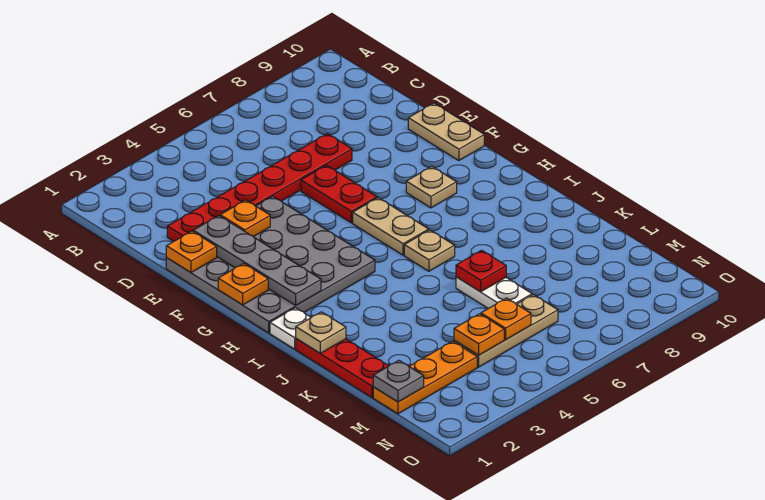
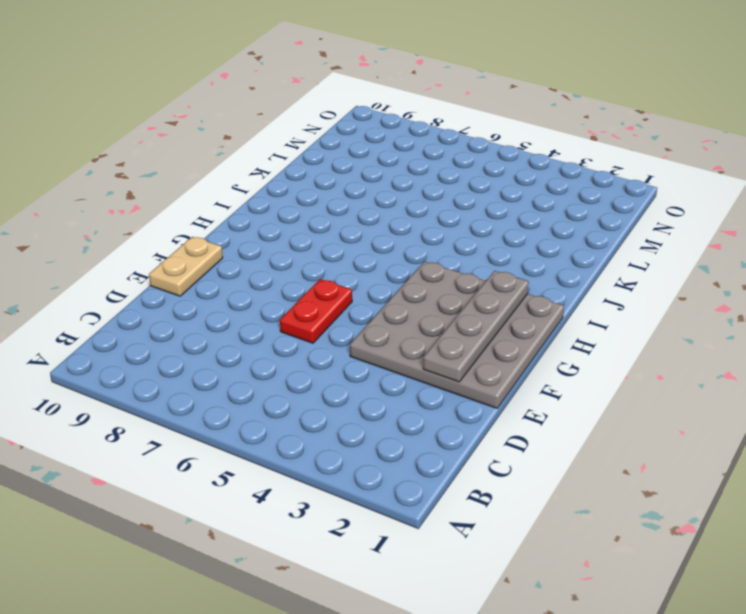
none -> red plate D2:D7 level 1
none -> tan plate G6:H6 level 1
none -> tan plate G8 level 1

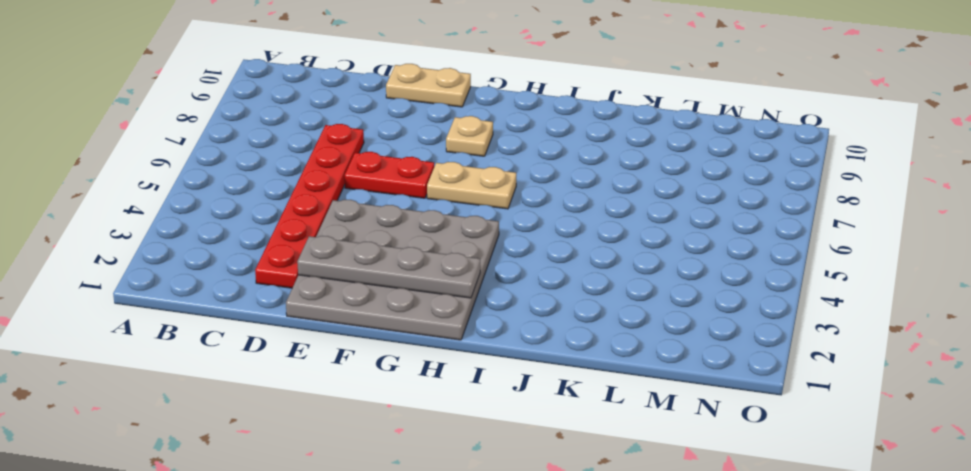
none -> white plate I1 level 1
none -> tan plate I6 level 1
none -> red plate J1:L1 level 1

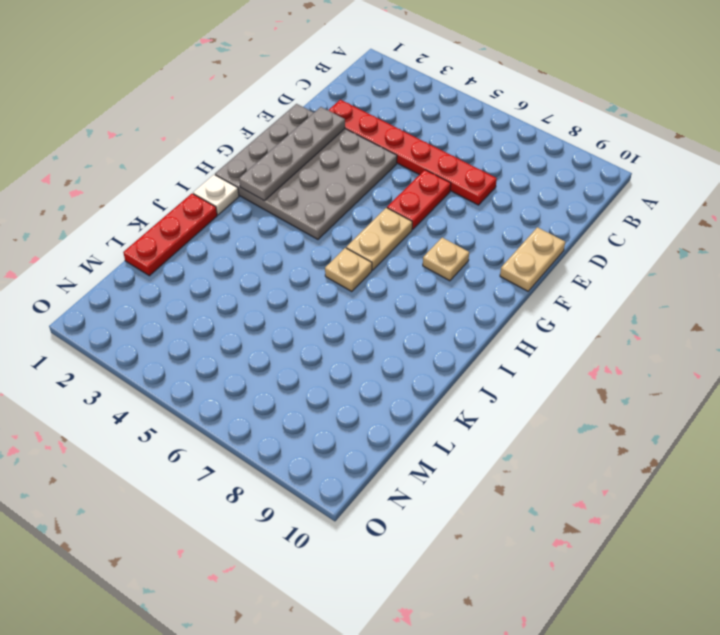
none -> white plate K6:L6 level 1
none -> orange plate M1:M3 level 1
none -> tan plate M4:M6 level 1

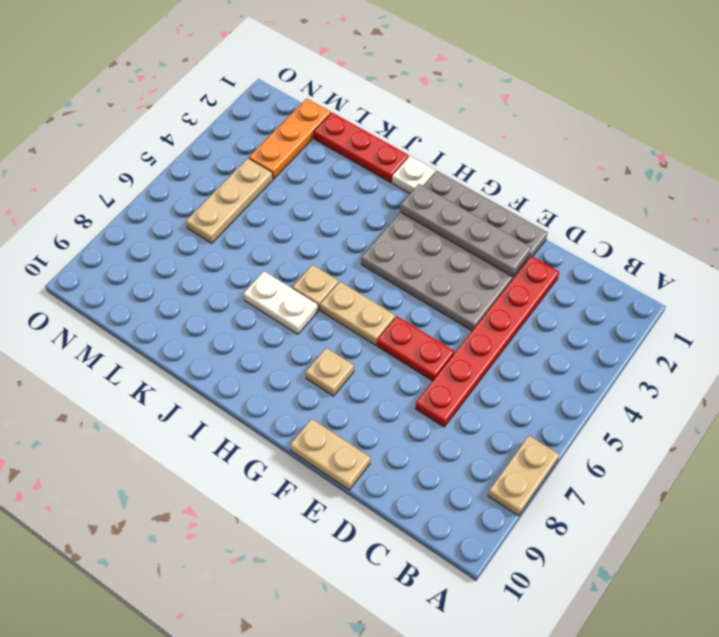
tan plate A7:A8 level 1 -> none
white plate I7:J7 level 1 -> white plate K6:L6 level 1
none -> orange plate E1 level 2
none -> orange plate E3 level 2
none -> orange plate G1 level 2

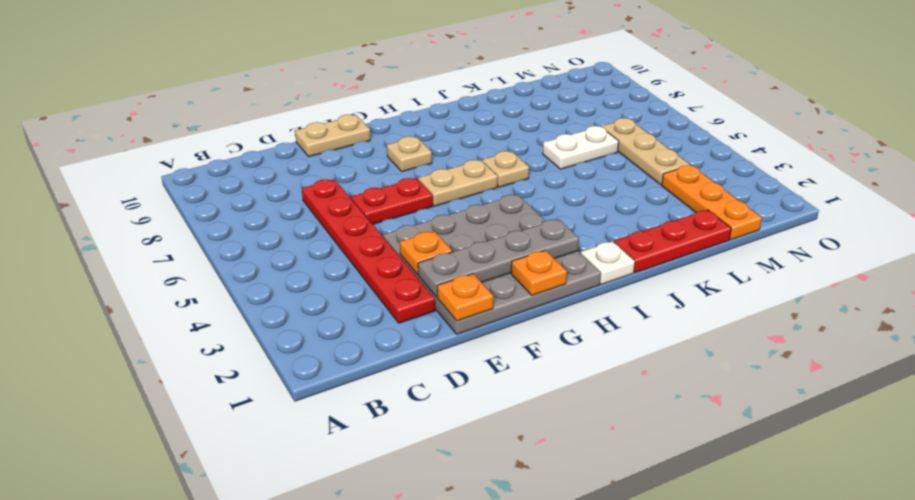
none -> tan plate J1 level 2
none -> red plate K6 level 2
none -> grey plate M1 level 2

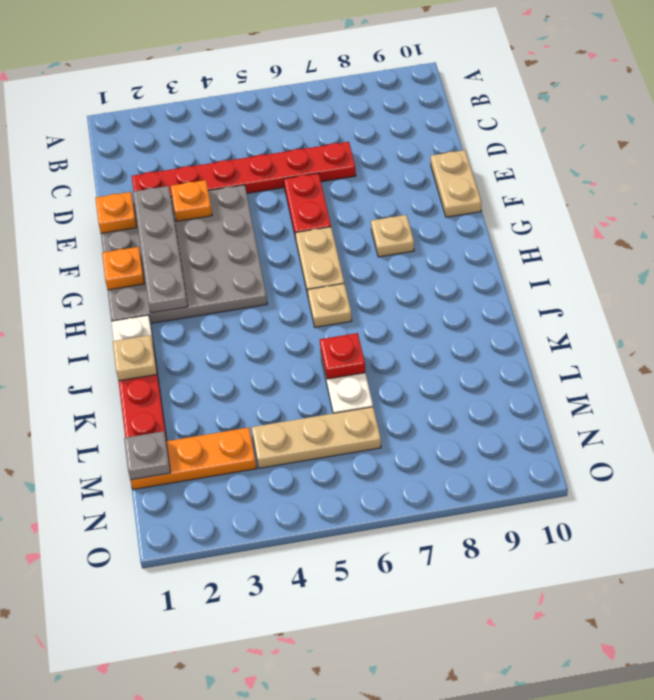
none -> orange plate M4 level 2
none -> orange plate M5 level 2

